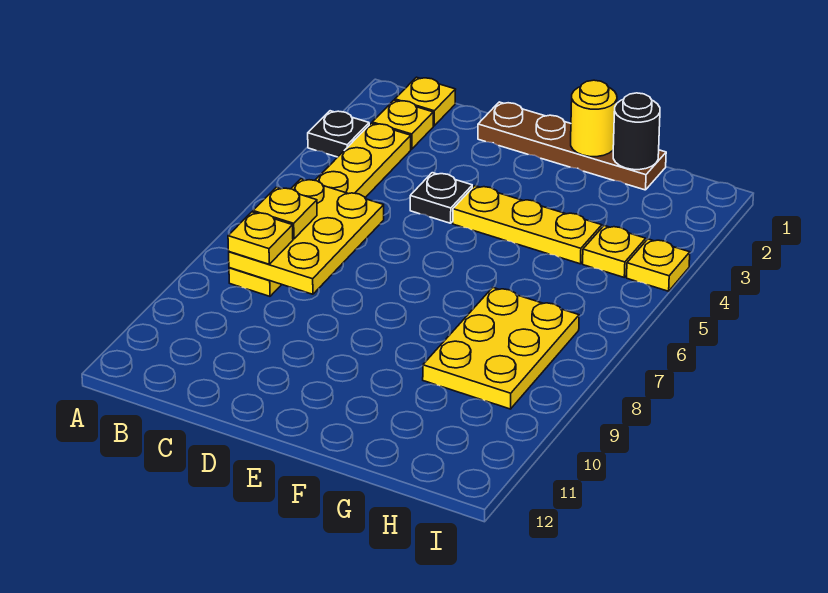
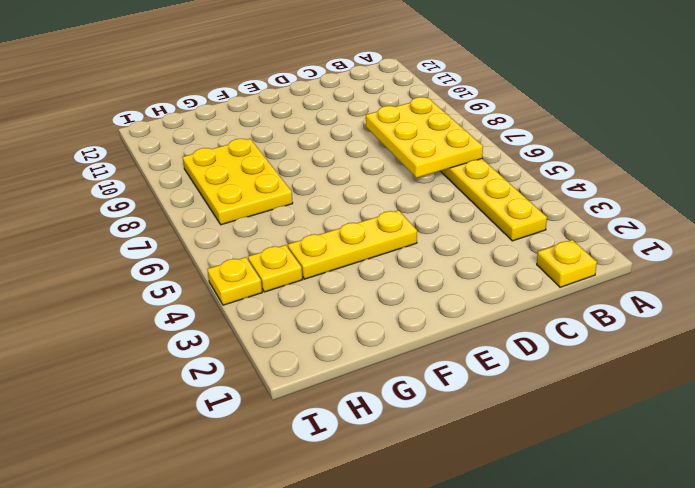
none -> black plate A3 level 1
none -> yellow plate B2 level 1
none -> brown plate D1:G1 level 1

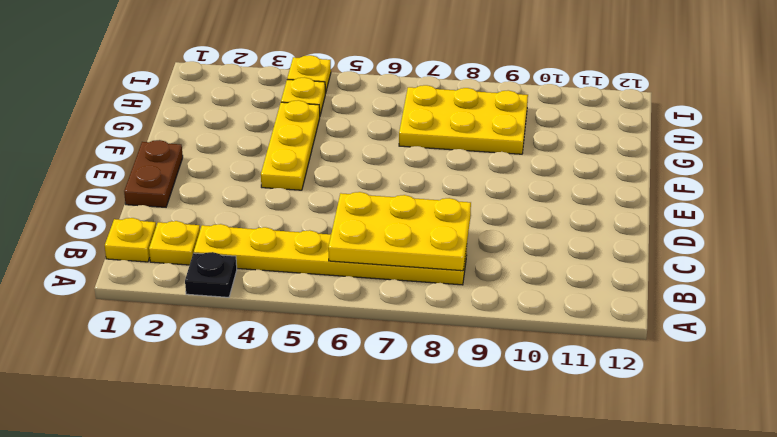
brown plate D1:E1 level 1 -> brown plate D1:G1 level 1
none -> black plate D4 level 1
none -> yellow round brick F1 level 2
none -> black round brick G1 level 2

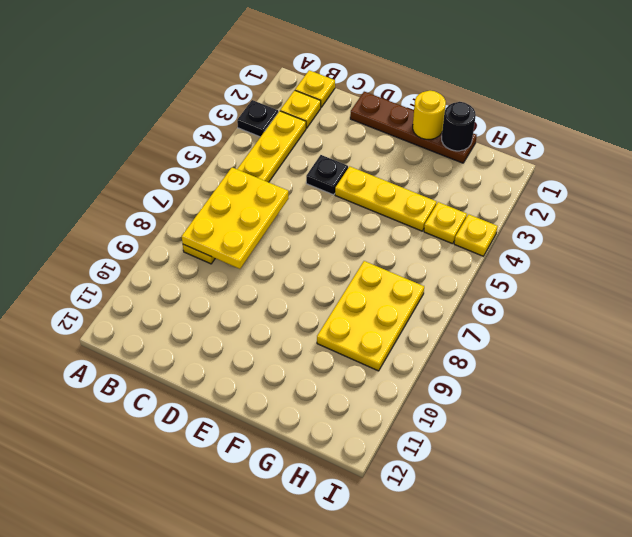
none -> yellow plate B7 level 3
none -> yellow plate B8 level 3

